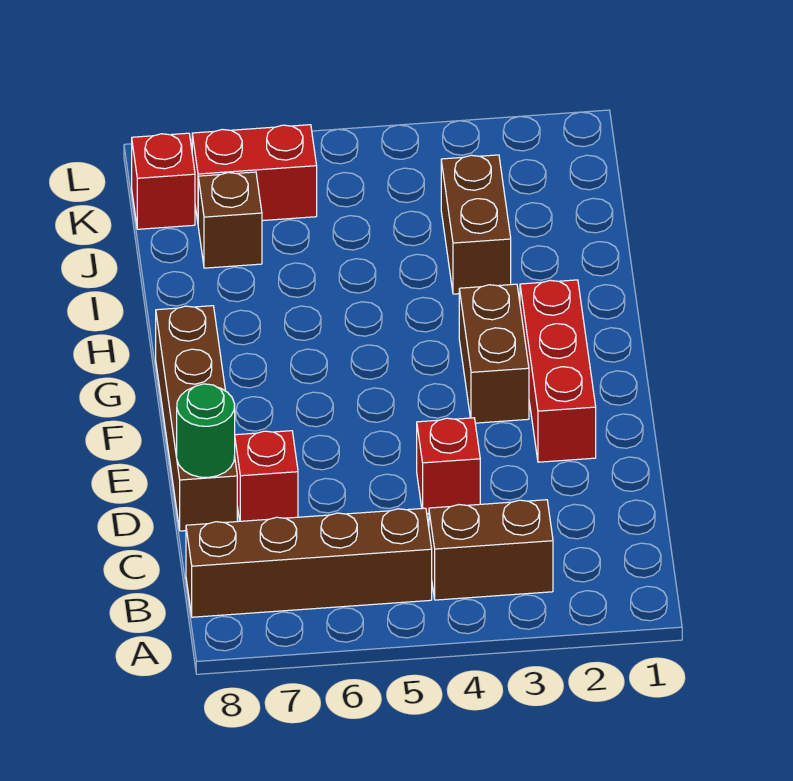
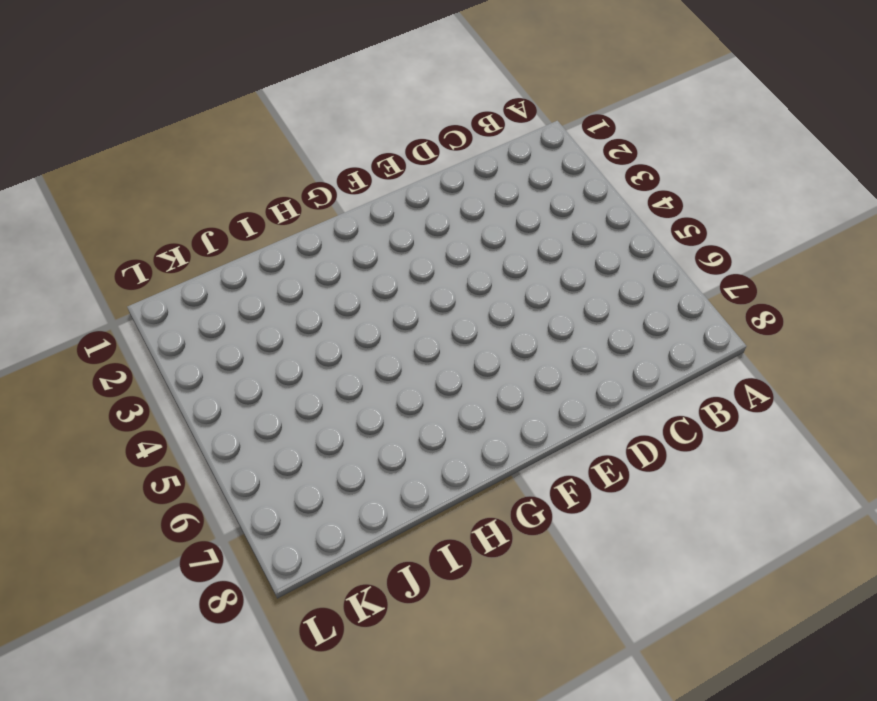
none -> brown brick B3:B4 level 1
none -> brown brick B5:B8 level 1
none -> red brick D4 level 1

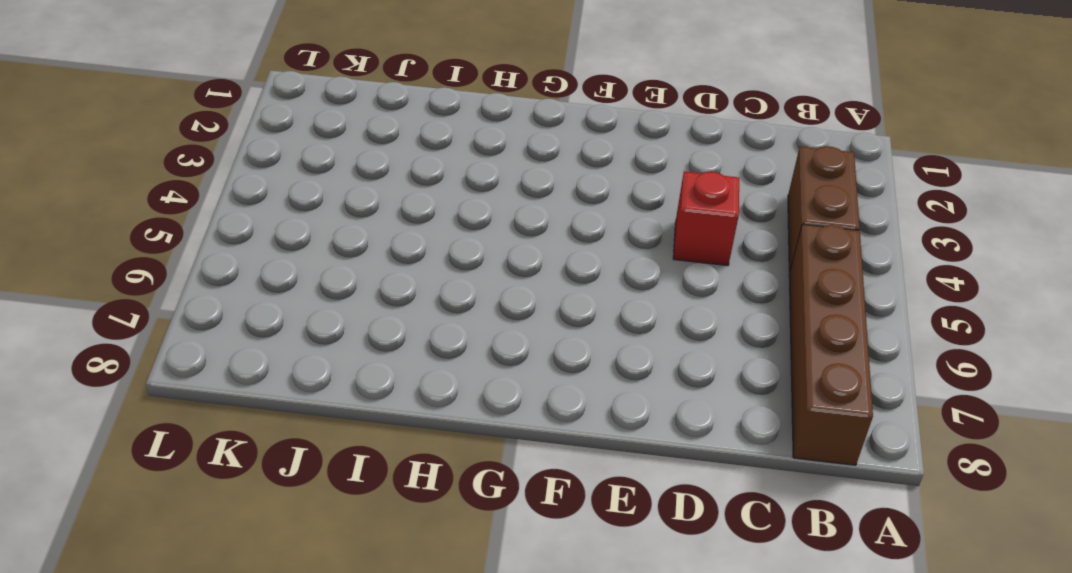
none -> red brick D7 level 1
none -> brown brick D8:G8 level 1
none -> red brick E2:G2 level 1

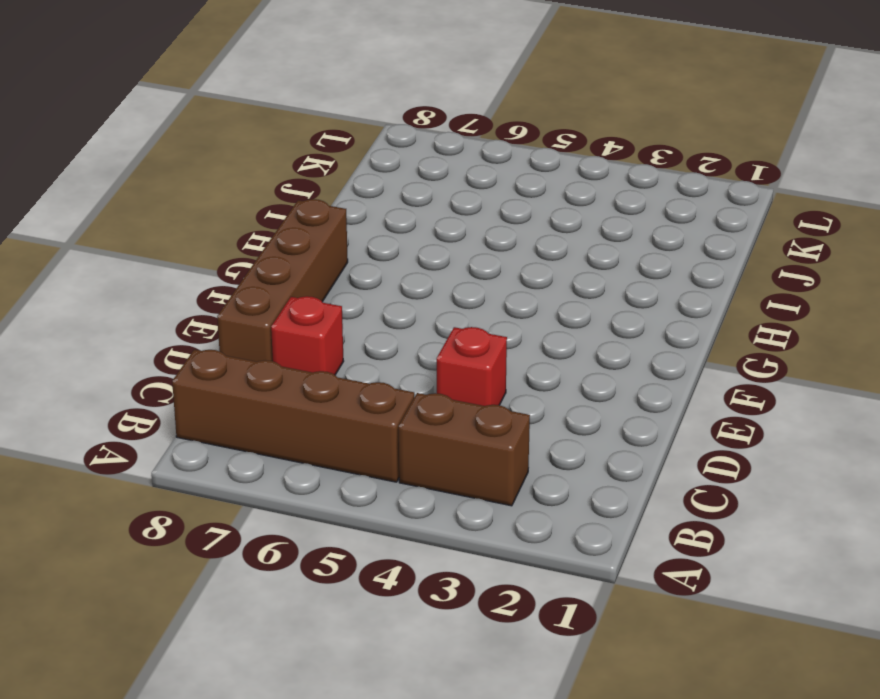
none -> red brick E2:G2 level 1
none -> brown brick F3:G3 level 1
none -> brown brick I3:J3 level 1

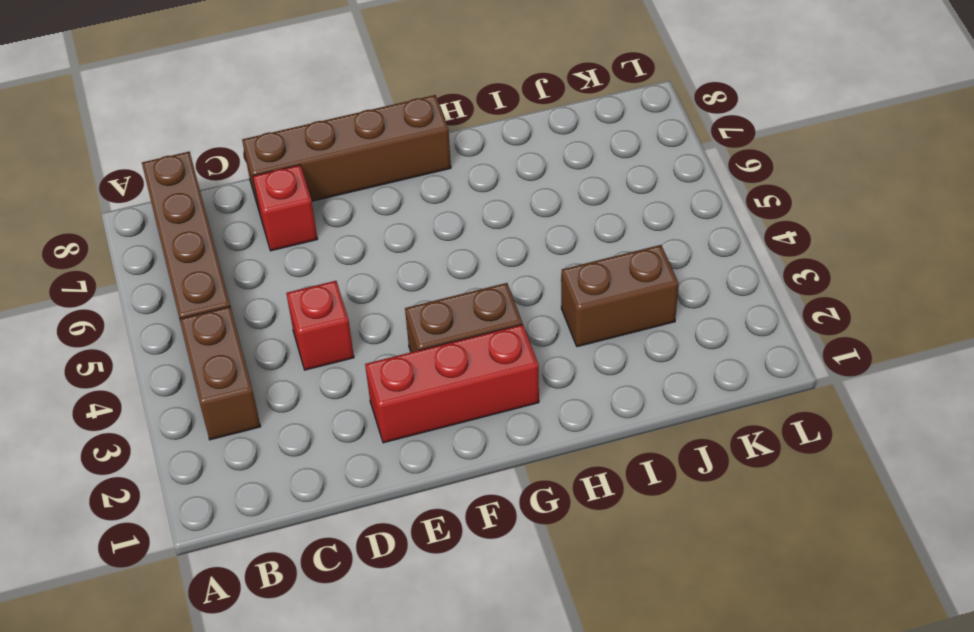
none -> brown brick J7 level 1
none -> red brick K6:K7 level 1
none -> red brick K8 level 1

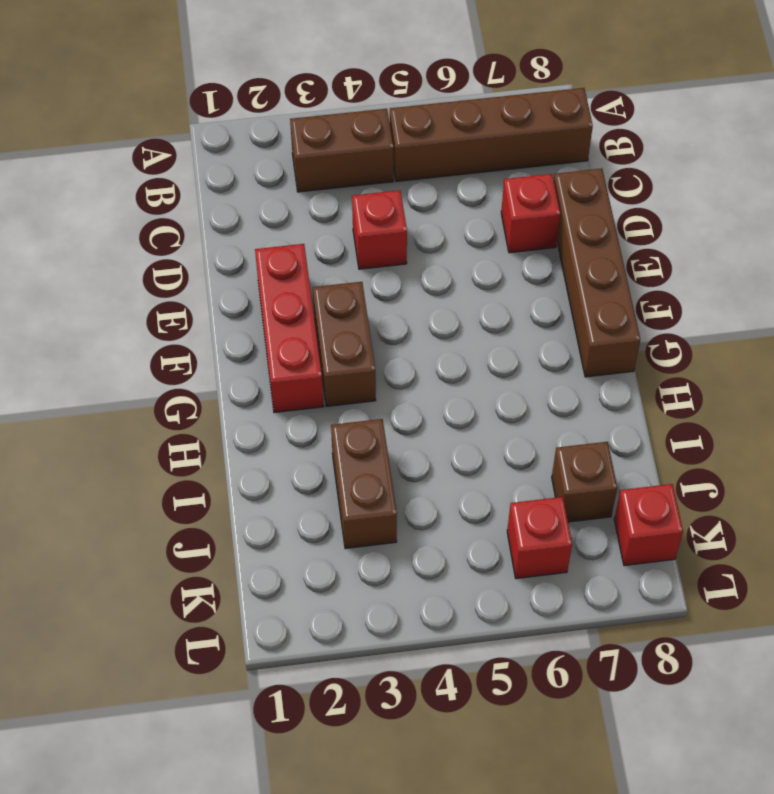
red brick K6 level 1 -> red brick K6:K7 level 1
none -> green round brick D8 level 2

